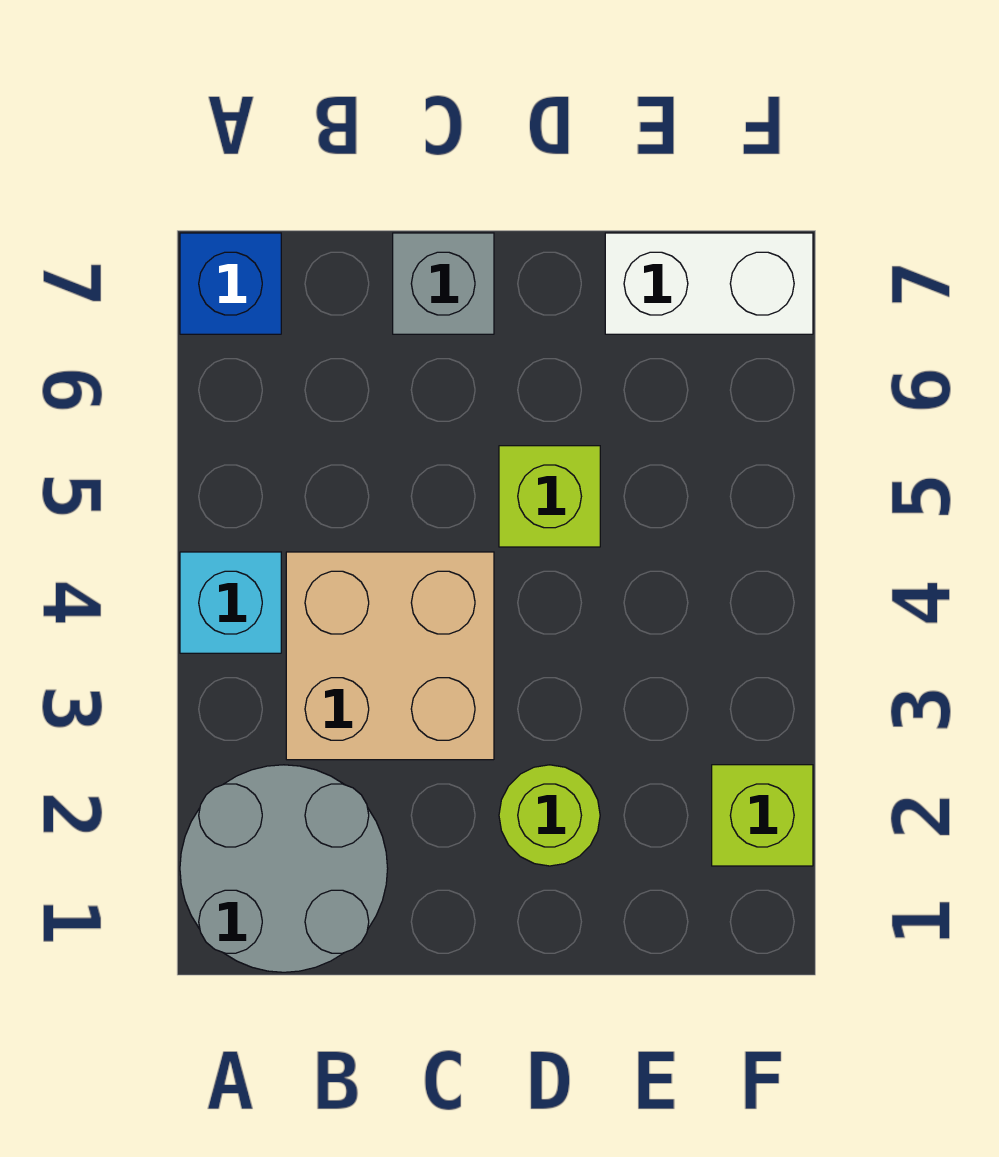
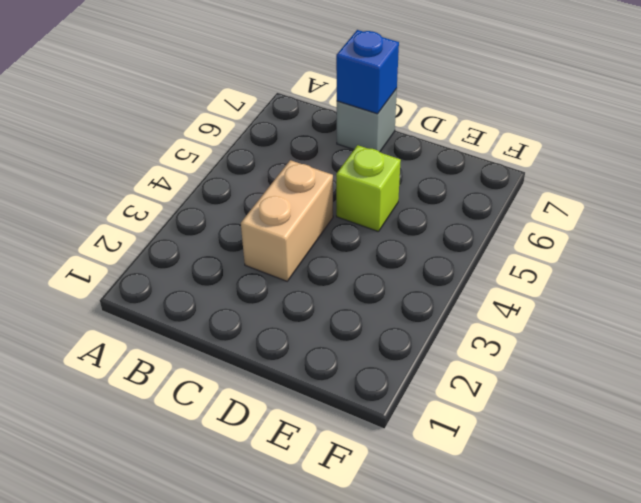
tan brick C3:C4 level 1 -> tan brick B3:C4 level 1
blue brick C7 level 2 -> blue brick A7 level 1
none -> grey round brick A1:B2 level 1
none -> cyan brick A4 level 1

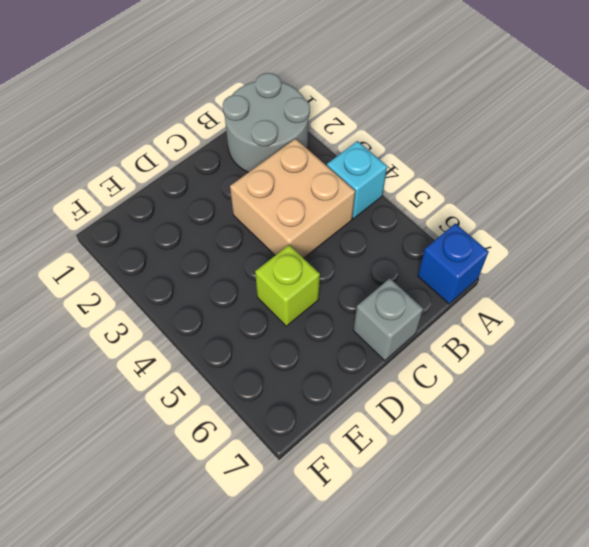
none -> lime round brick D2 level 1
none -> white brick E7:F7 level 1

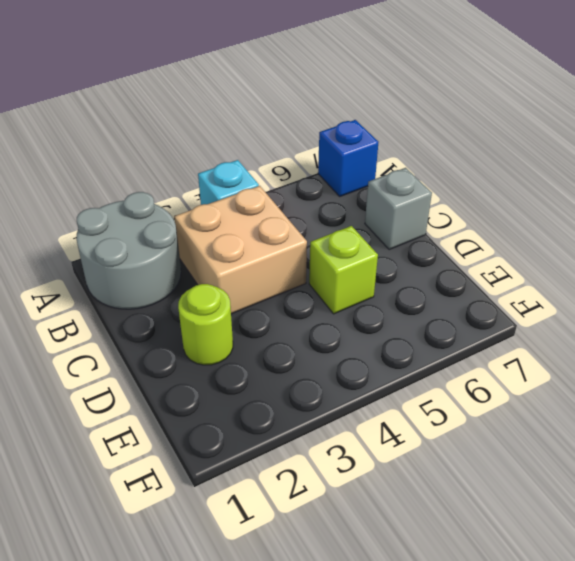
none -> white brick E7:F7 level 1
none -> lime brick F2 level 1

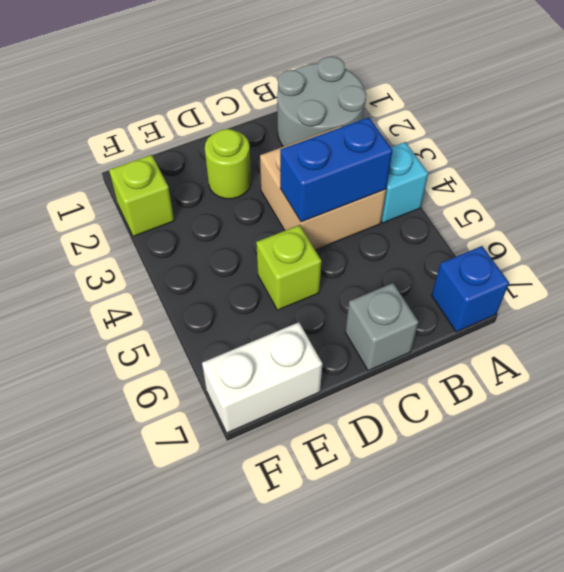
blue brick B4:C4 level 2 -> none

